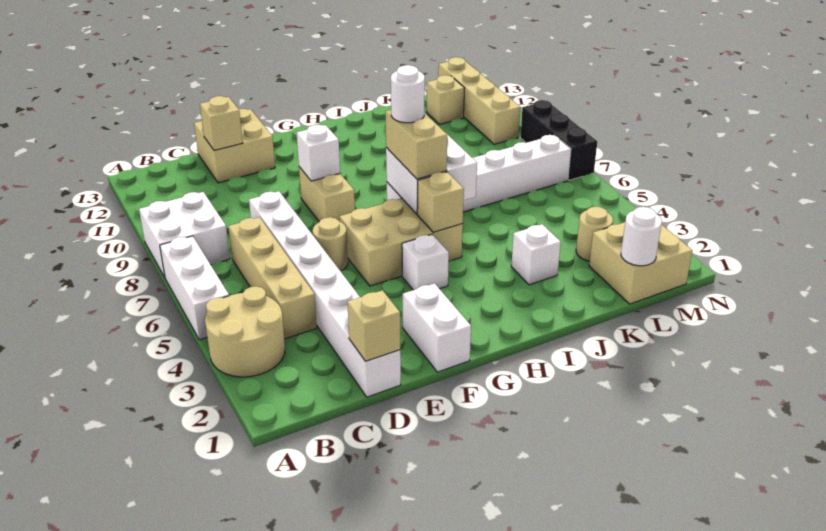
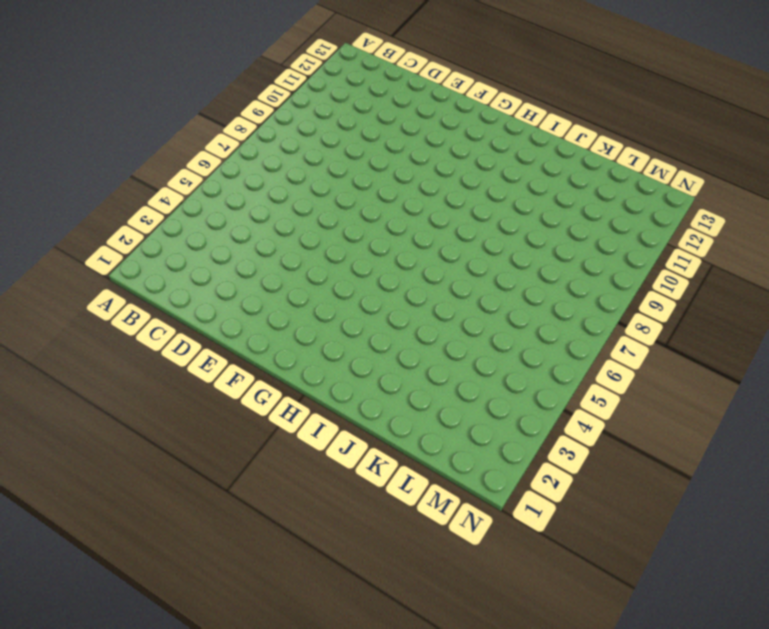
none -> tan round brick A3:B4 level 1
none -> white brick A5:A7 level 1
none -> white brick A8:B9 level 1

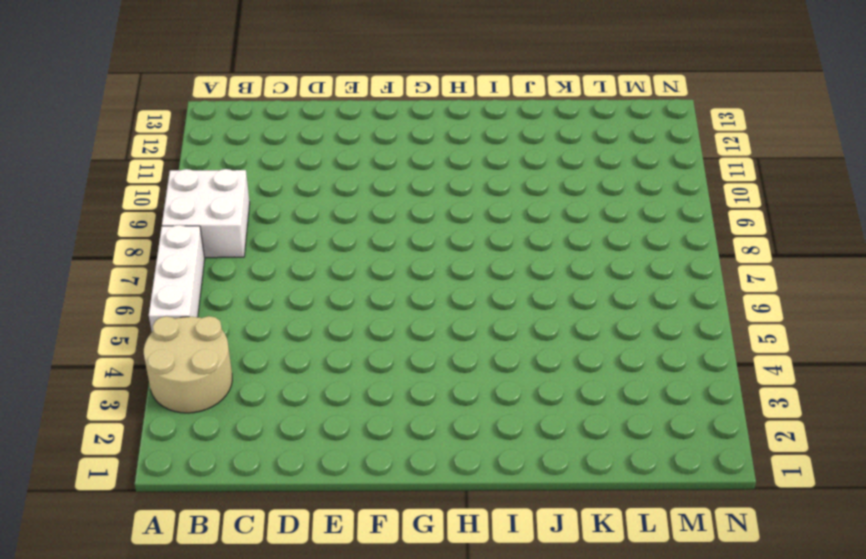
none -> tan brick C4:C7 level 1
none -> white brick D1:D8 level 1
none -> tan brick D12:E13 level 1

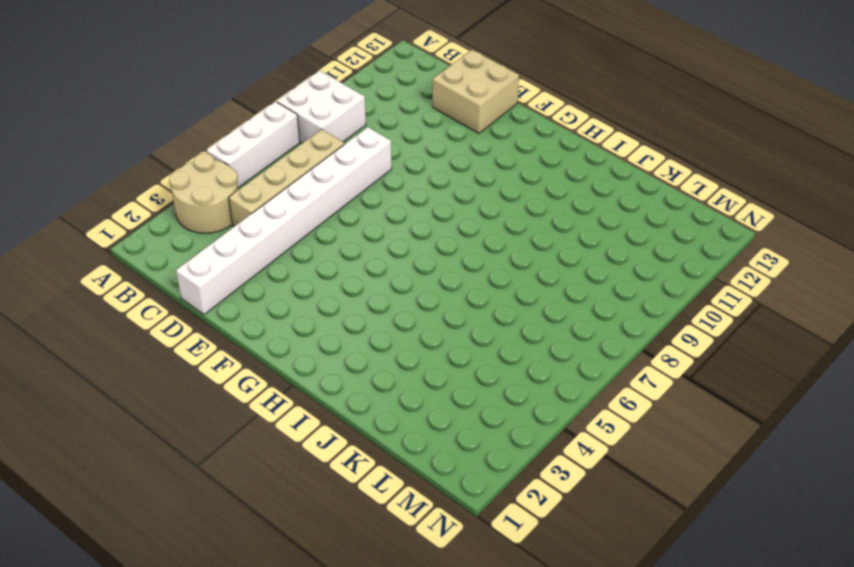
none -> tan round brick E6 level 1
none -> white brick F1:F2 level 1
none -> tan brick F5:H6 level 1

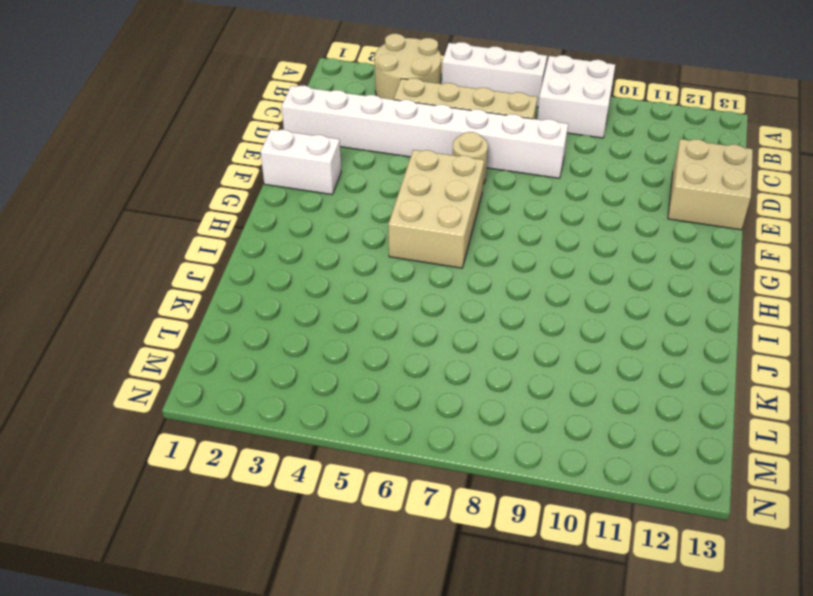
none -> tan brick F8:F9 level 1
none -> white brick G4 level 1
none -> white brick H7:M7 level 1

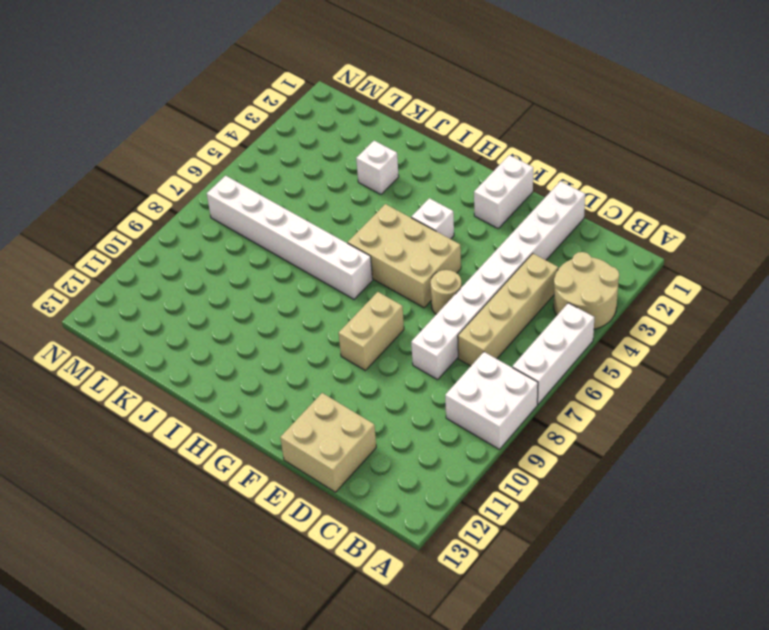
none -> tan brick L1:M2 level 1
none -> tan round brick L3 level 1
none -> tan brick L12 level 1

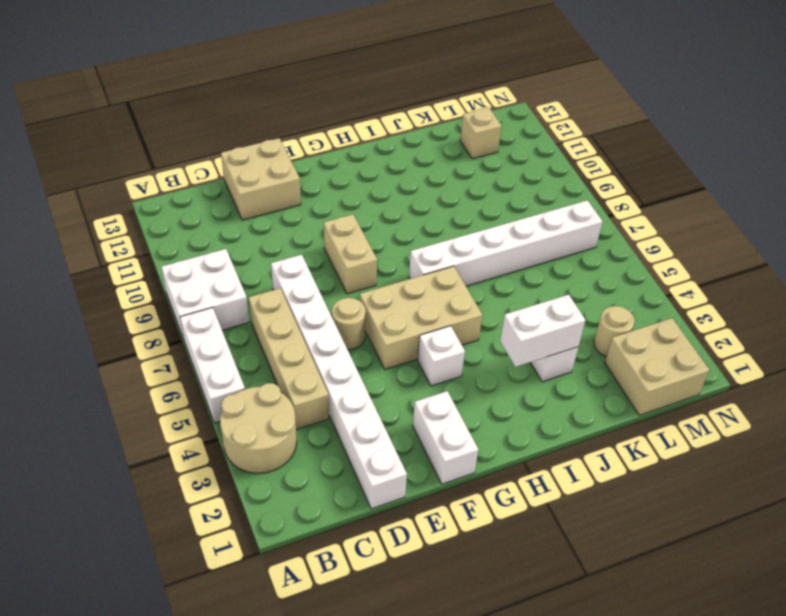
white brick I3:J3 level 2 -> none
none -> tan brick M10:M13 level 1
none -> black brick N7:N9 level 1
none -> tan brick D1 level 2

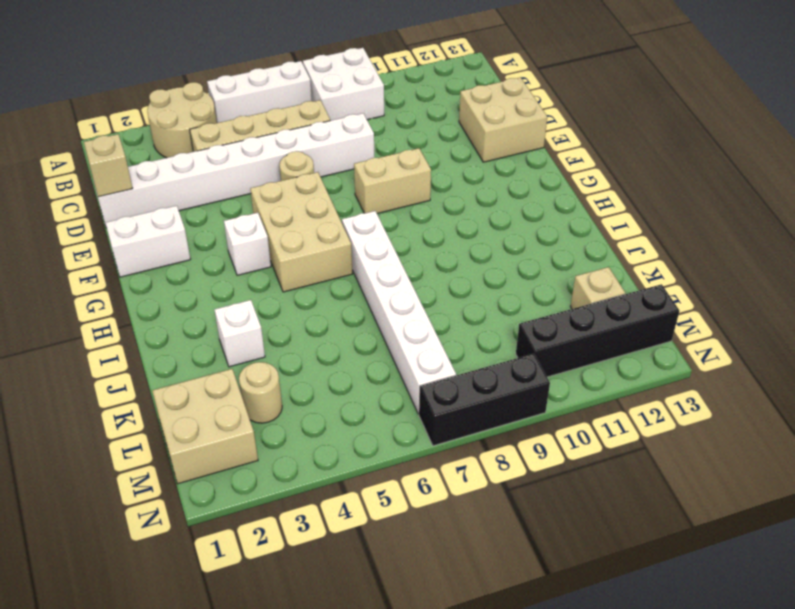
black brick M10:M13 level 1 -> tan brick M10:M13 level 1
none -> tan brick D12 level 2
none -> white brick F9 level 2
none -> tan brick H5 level 2

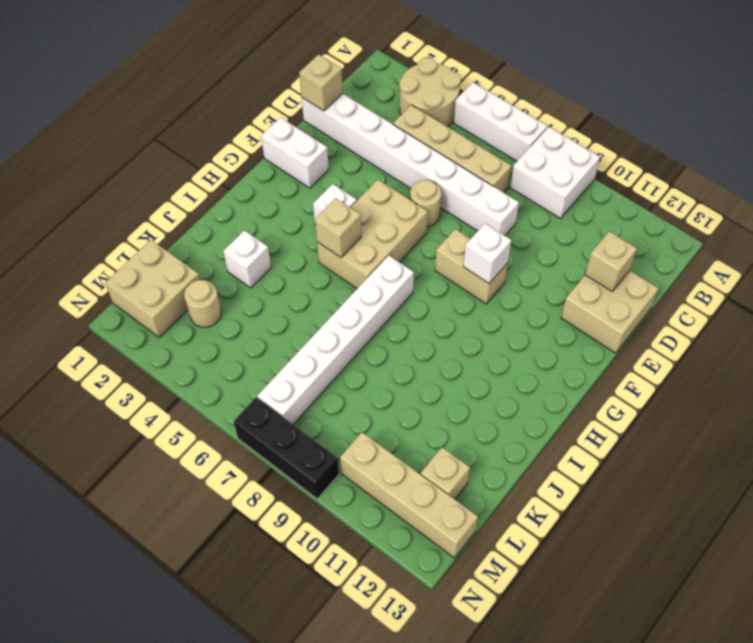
none -> white brick H6:I7 level 2
none -> white round brick L1 level 2
none -> tan brick H6:H7 level 3

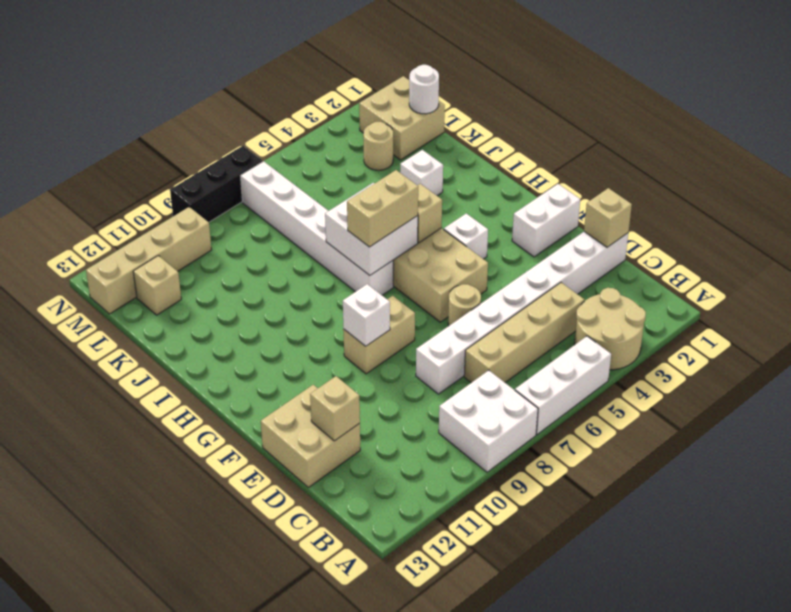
none -> white round brick H7 level 4

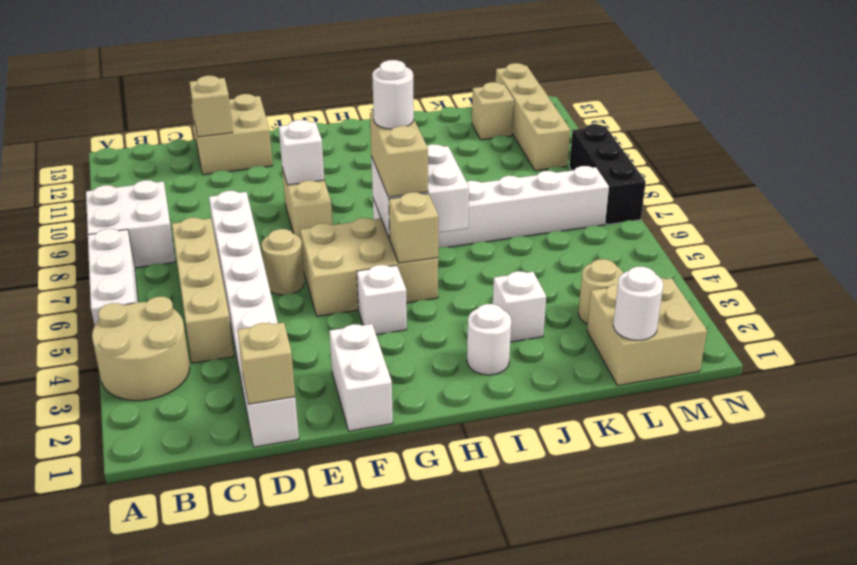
white round brick I2 level 1 -> none

